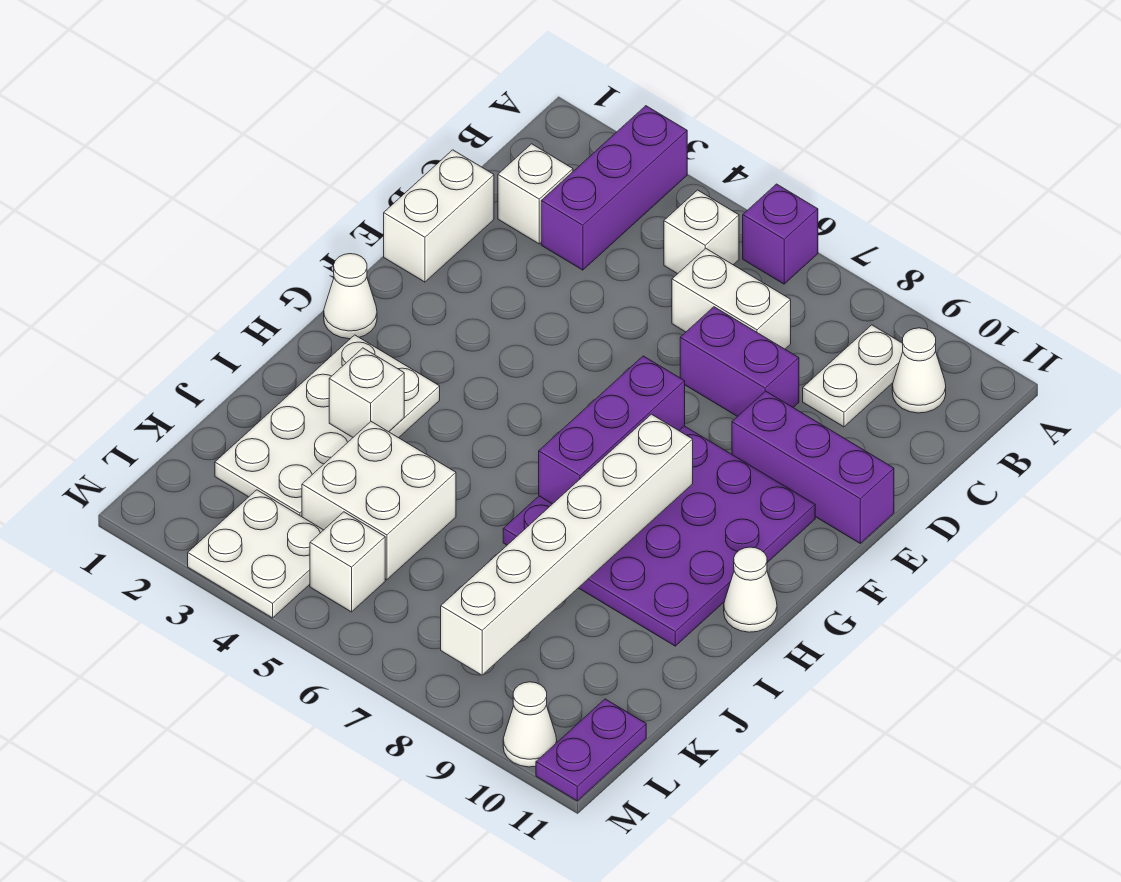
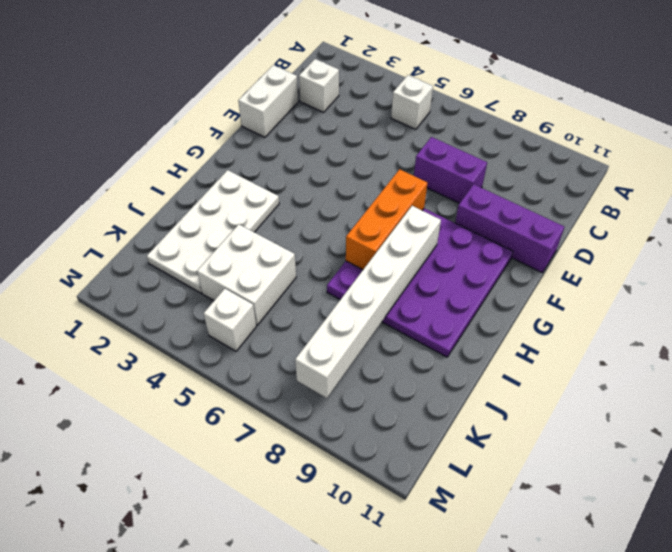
orange brick F7:H7 level 2 -> purple brick F7:H7 level 2
none -> purple brick A3:C3 level 1
none -> purple brick A6 level 1
none -> white plate B9:C9 level 1

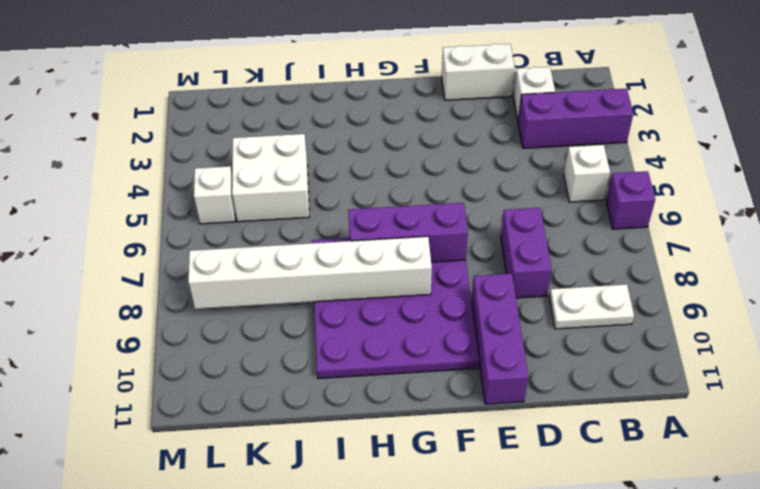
none -> white cone B10 level 1
none -> white brick C6:C7 level 1
none -> white cone G1 level 1

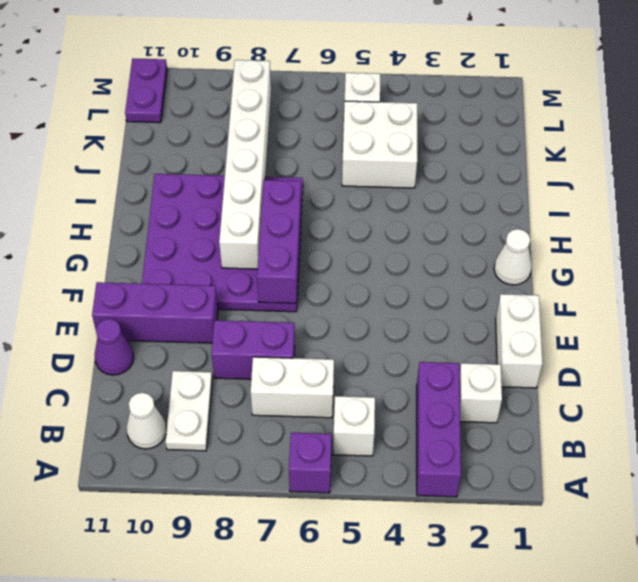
purple cone D11 level 1 -> none
none -> white plate H2:K3 level 1
none -> white cone H11 level 1
none -> white plate L3:M4 level 1

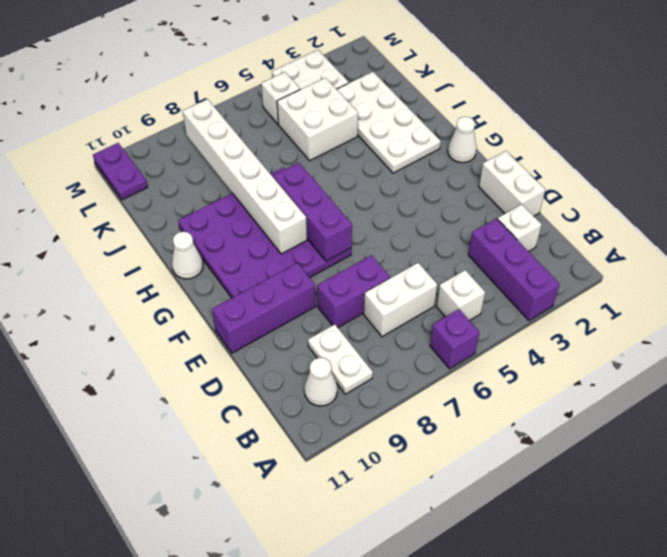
none -> white cone M10 level 1
none -> white brick I3 level 2

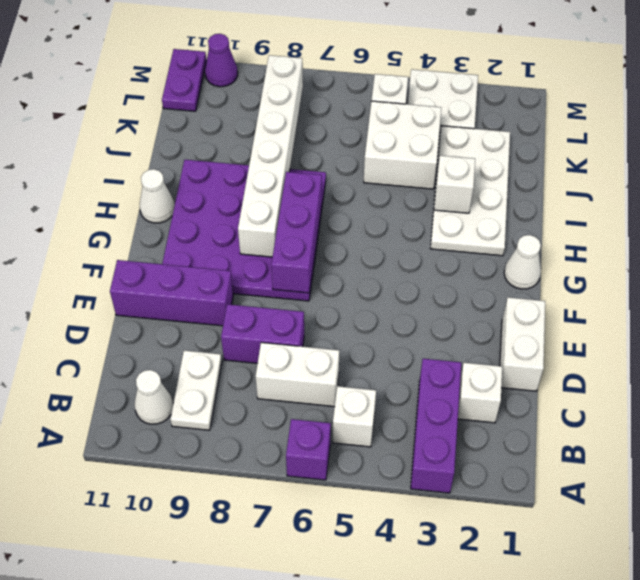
purple cone M10 level 1 -> white cone M10 level 1

